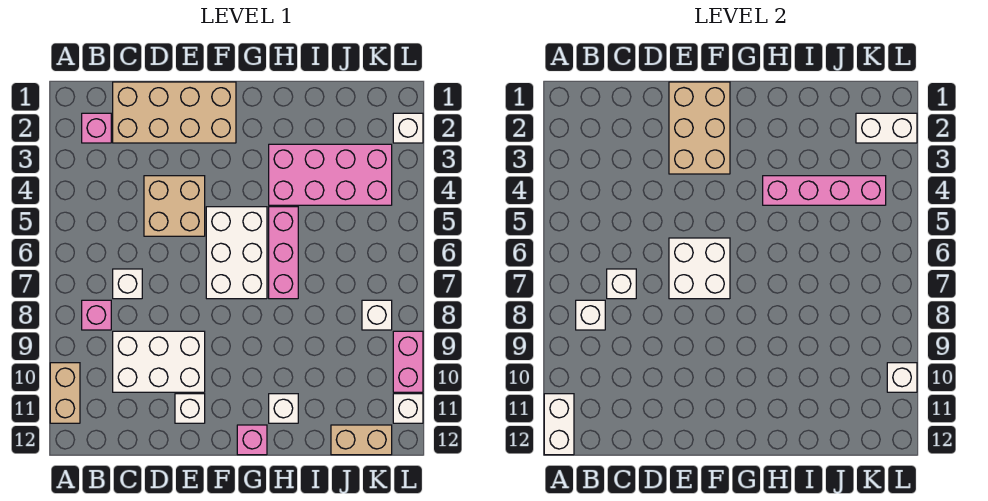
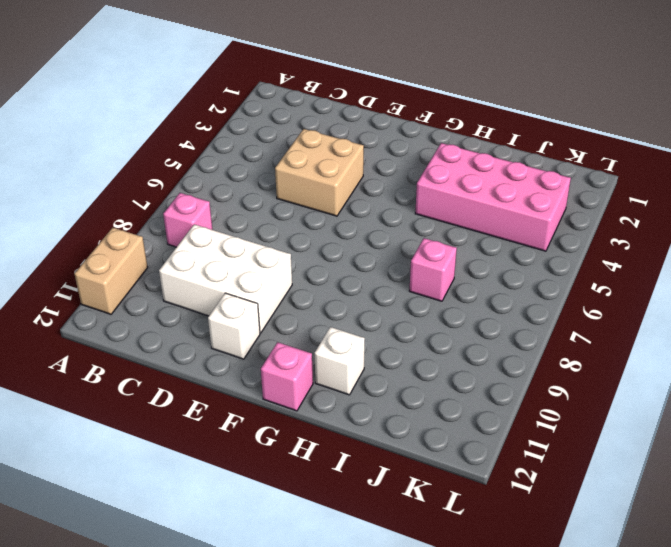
pink brick I7 level 1 -> pink brick B2 level 1
none -> tan brick C1:F2 level 1
none -> white brick C7 level 1
none -> white brick F5:G7 level 1

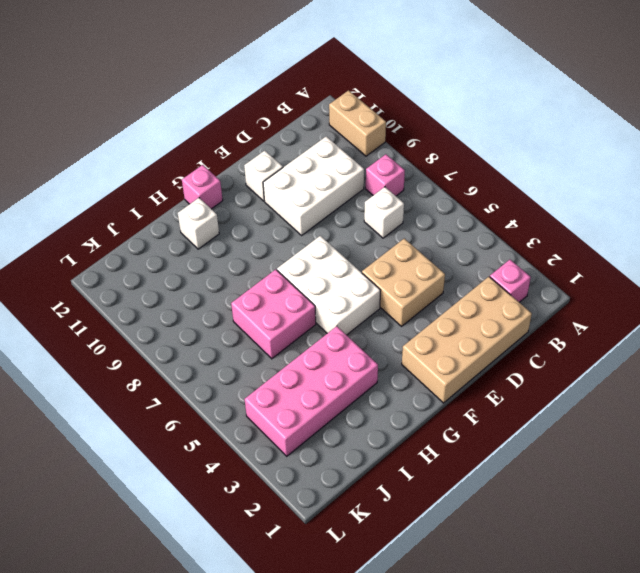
pink brick H6:I7 level 1 -> pink brick H5:H7 level 1
none -> tan brick J12:K12 level 1
none -> white brick K8 level 1
none -> white brick L2 level 1

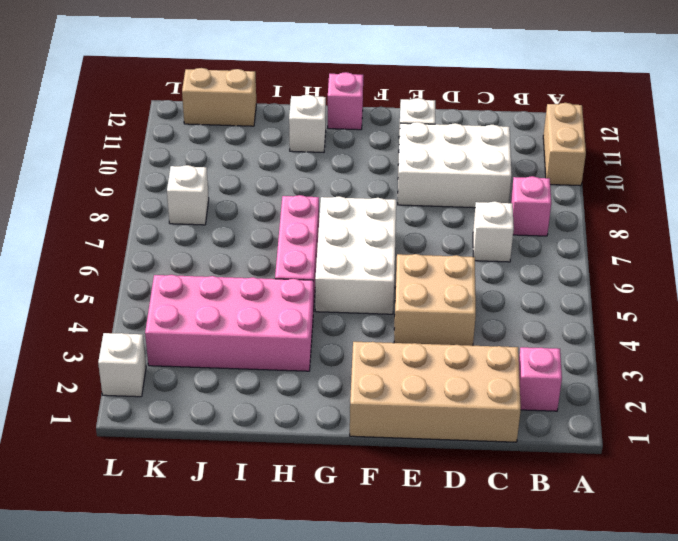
none -> pink brick L9:L10 level 1
none -> white brick L11 level 1
none -> white brick A11:A12 level 2

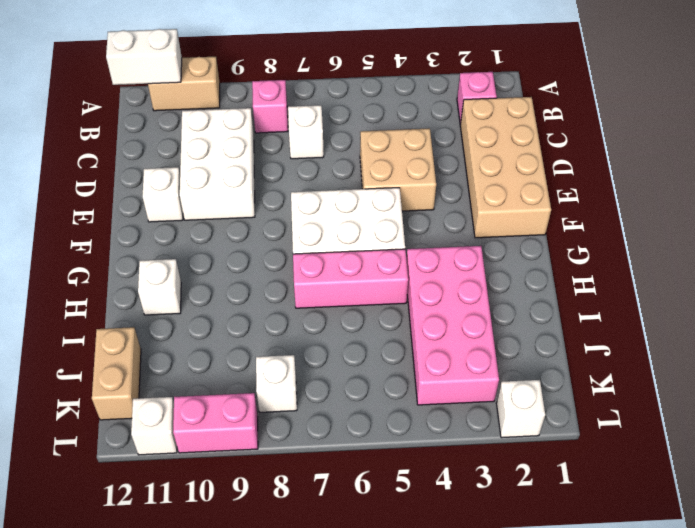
none -> pink brick G12 level 1
none -> white brick B8 level 2
none -> white brick C7 level 2

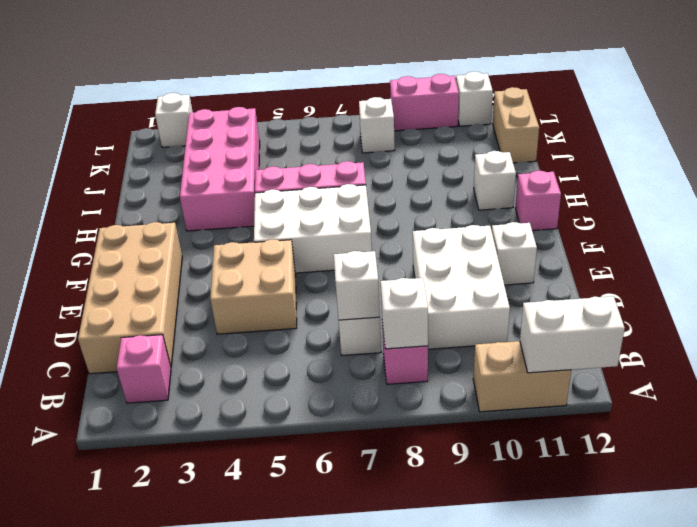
none -> tan brick E1:F3 level 2
none -> white brick E6:F7 level 2
none -> pink brick H4:K4 level 2

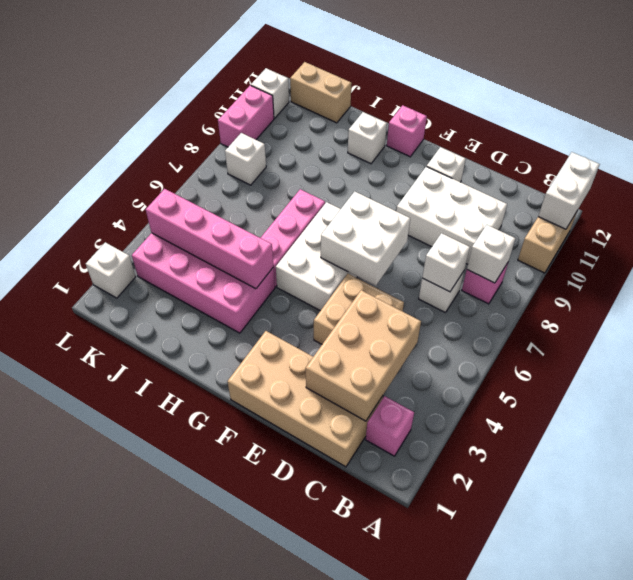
tan brick C2:D4 level 2 -> tan brick E1:F3 level 2
none -> white brick K2:L2 level 2
none -> white brick L10 level 2

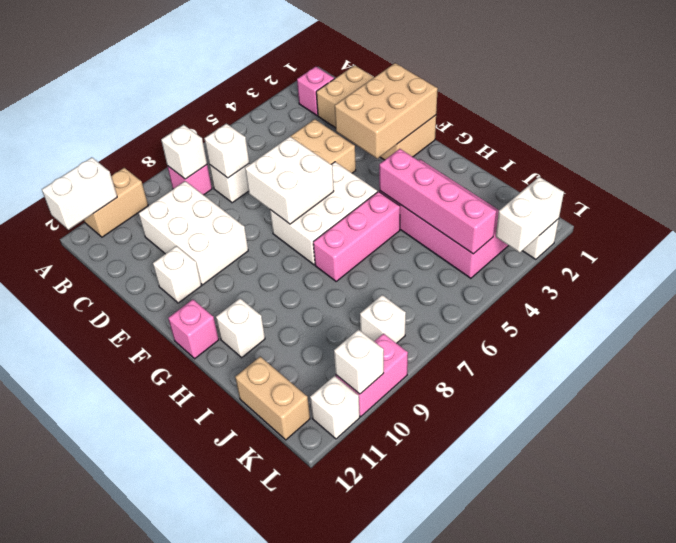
white brick L2:L3 level 2 -> white brick K2:L2 level 2

